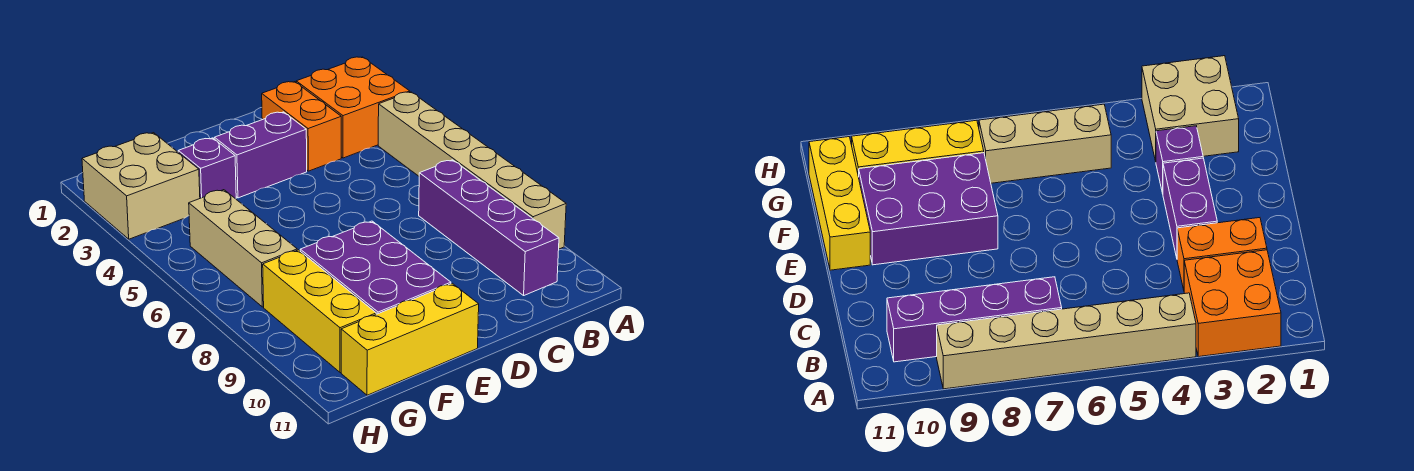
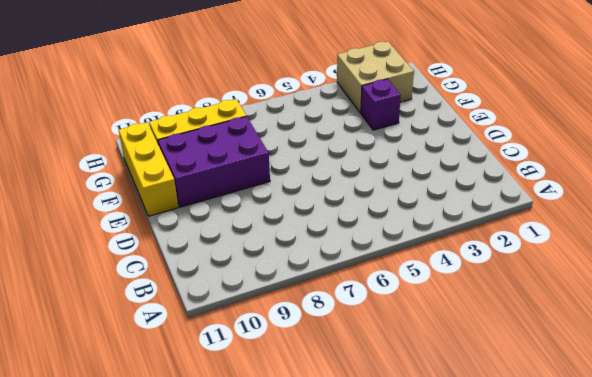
none -> orange brick A2:B3 level 1
none -> tan brick A4:A9 level 1

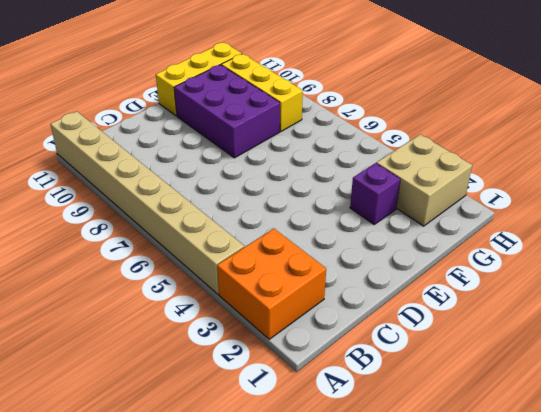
tan brick A4:A11 level 1 -> tan brick A4:A9 level 1
none -> purple brick B7:B10 level 1
none -> orange brick C2:C3 level 1

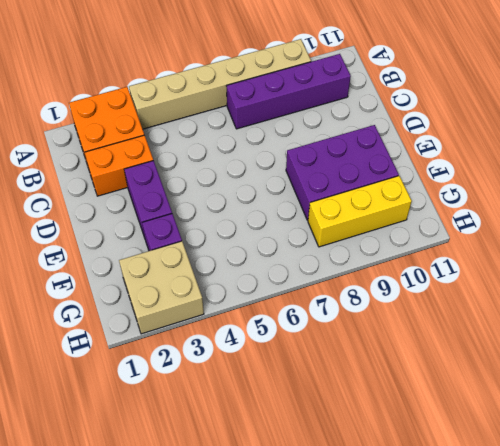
none -> yellow brick E11:G11 level 1
none -> tan brick G5:G7 level 1

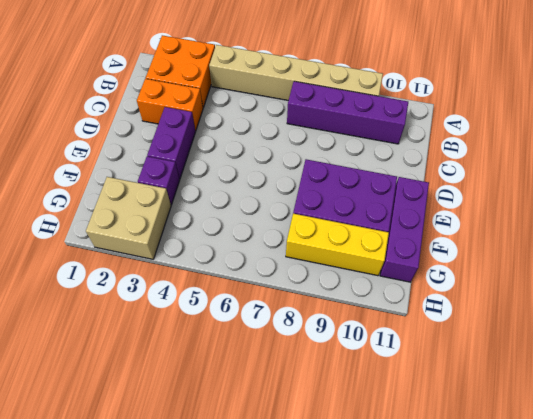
purple brick E11:G11 level 1 -> yellow brick E11:G11 level 1
none -> tan brick G5:G7 level 1

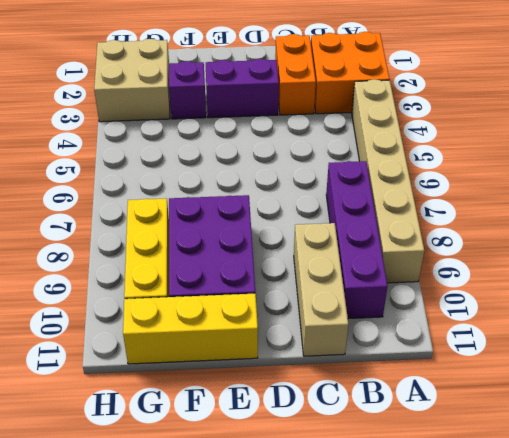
tan brick C9:C11 level 1 -> tan brick G5:G7 level 1

